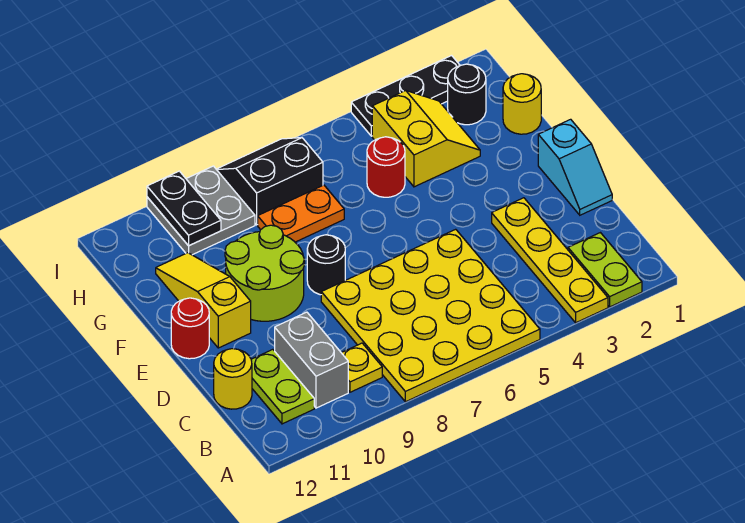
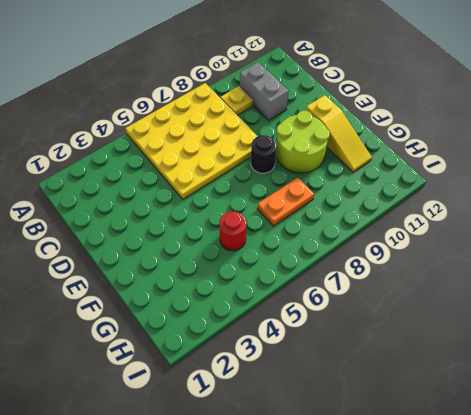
none -> lime plate A2:B2 level 1
none -> yellow plate A3:D3 level 1
none -> lime plate B11:C11 level 1

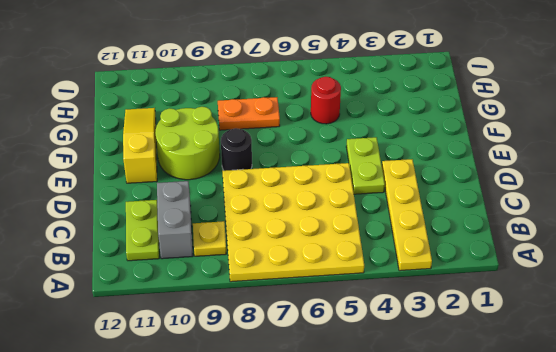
lime plate D4:E4 level 1 -> lime plate A2:B2 level 1
none -> yellow round brick C12 level 1
none -> cyan slope D1:E1 level 1 top E
none -> red round brick E12 level 1

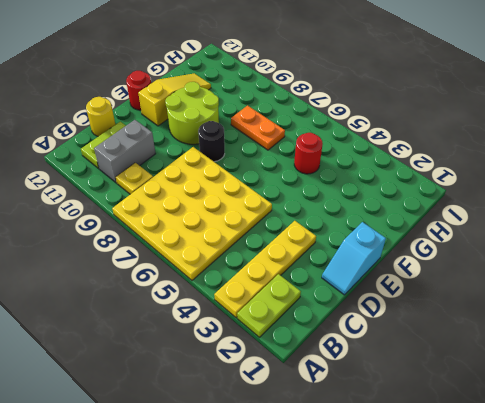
none -> yellow round brick G1 level 1
none -> yellow slope G3:H4 level 1 top 4
none -> black round brick H2 level 1

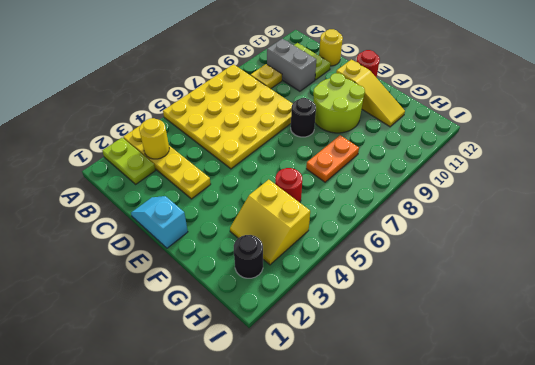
yellow round brick B3 level 2 -> yellow round brick G1 level 1
none -> black slope H7:I8 level 1 top H
none -> grey plate H9:I10 level 1
none -> black plate I2:I4 level 1

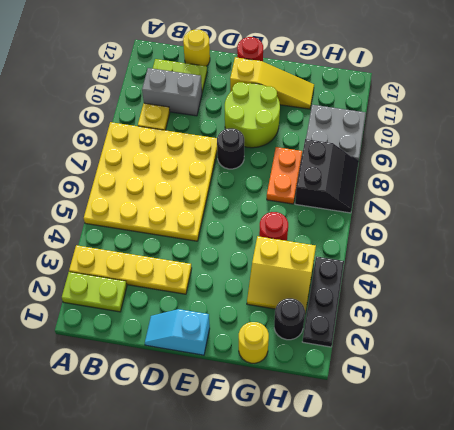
none -> black plate H10:I10 level 2

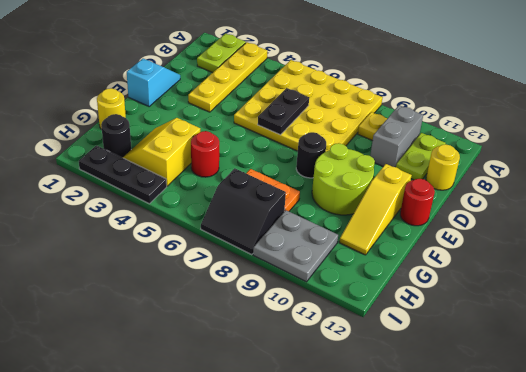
black plate C6:D6 level 2 -> black plate H10:I10 level 2

